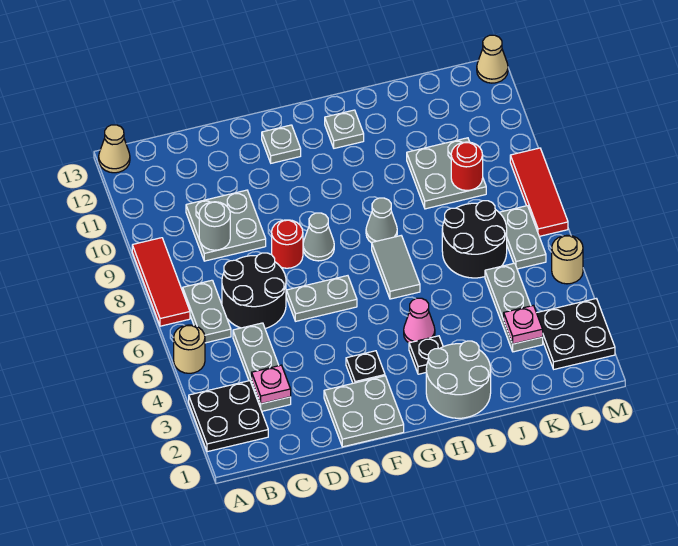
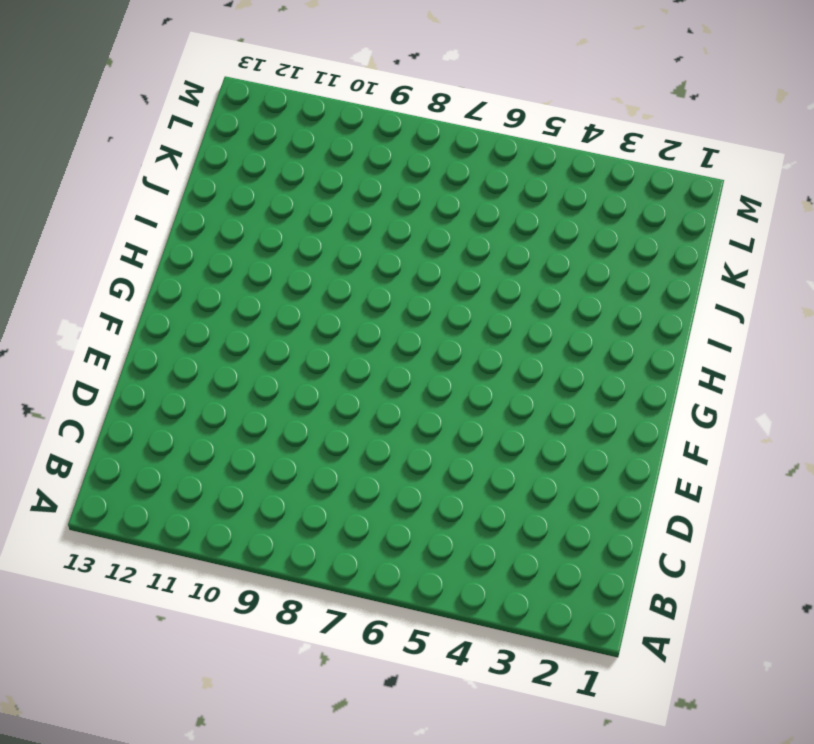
none -> black plate A2:B3 level 1
none -> tan round brick A5 level 1
none -> red tile A7:A9 level 1
none -> tan cone A13 level 1

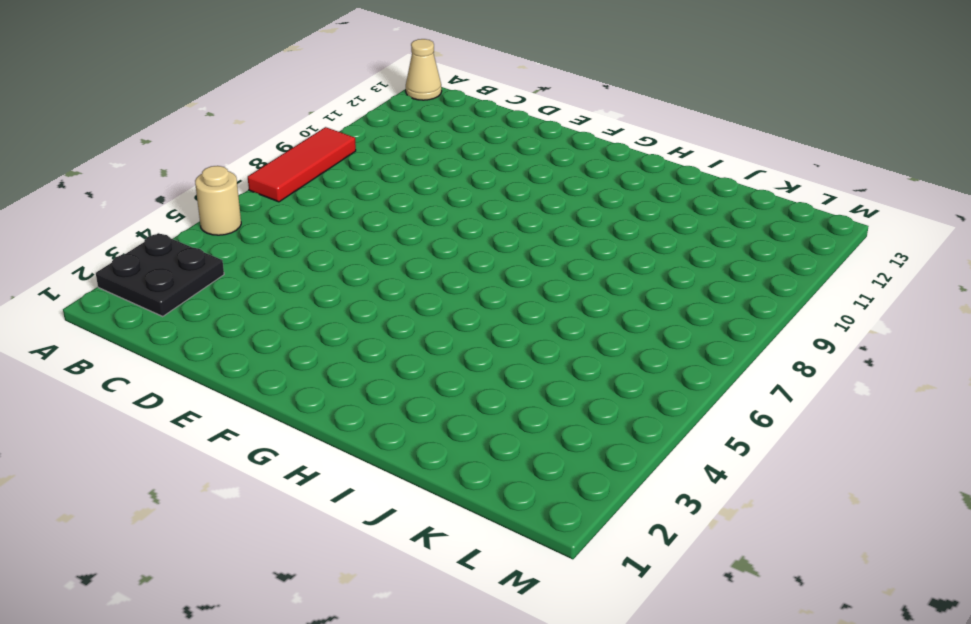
none -> grey plate B6:B7 level 1
none -> grey plate C3:C5 level 1
none -> black round brick C6:D7 level 1
none -> grey plate C9:D10 level 1

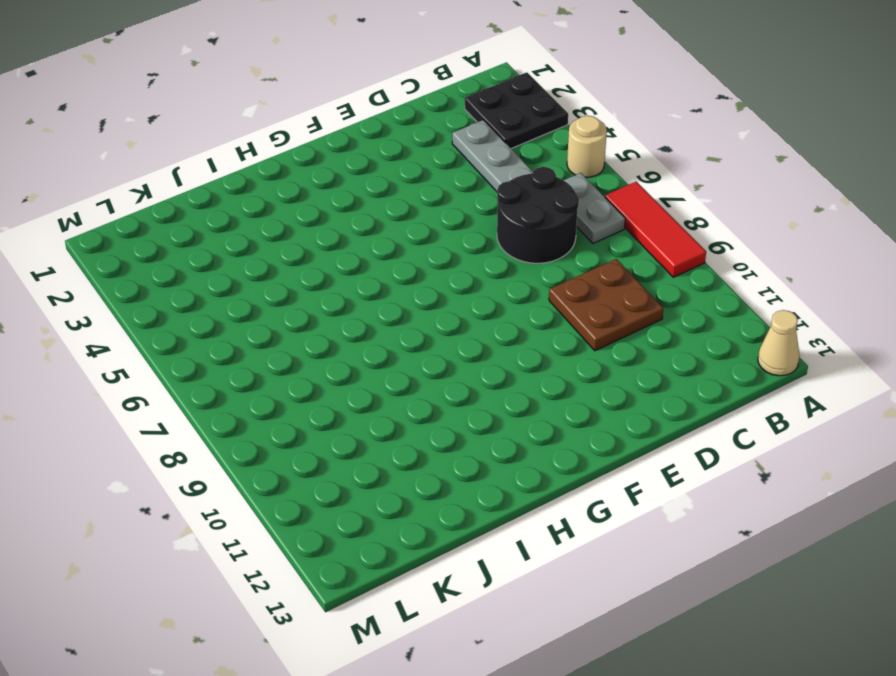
brown plate C9:D10 level 1 -> grey plate C9:D10 level 1
none -> grey plate E1:F2 level 1
none -> grey plate E6:F6 level 1
none -> red round brick E8 level 1
none -> black plate F3 level 1

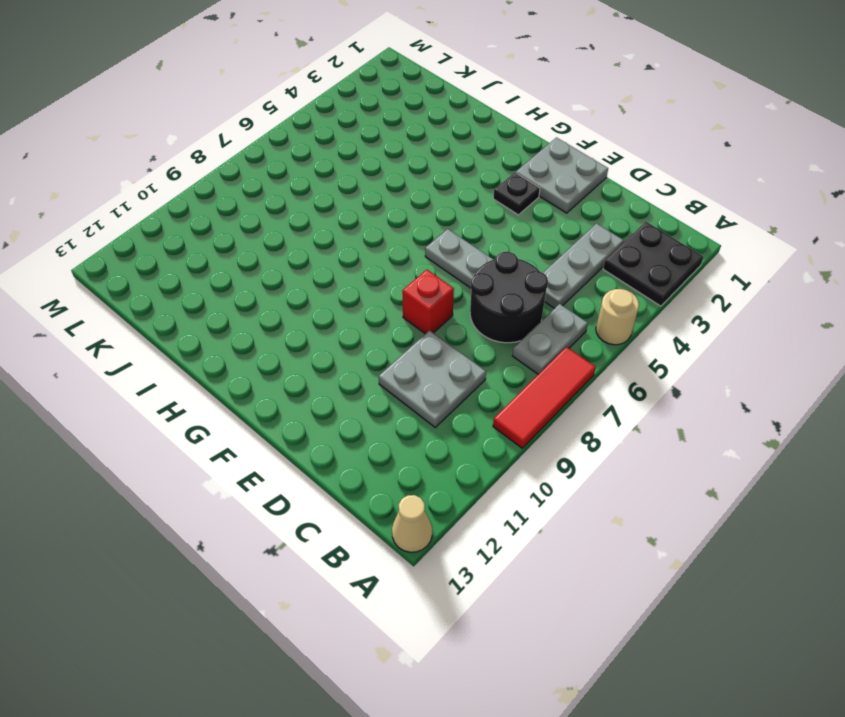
red brick E8 level 1 -> red round brick E8 level 1
none -> grey cone F8 level 1
none -> grey plate F12 level 1
none -> grey round brick H1:I2 level 1
none -> black plate H3 level 1

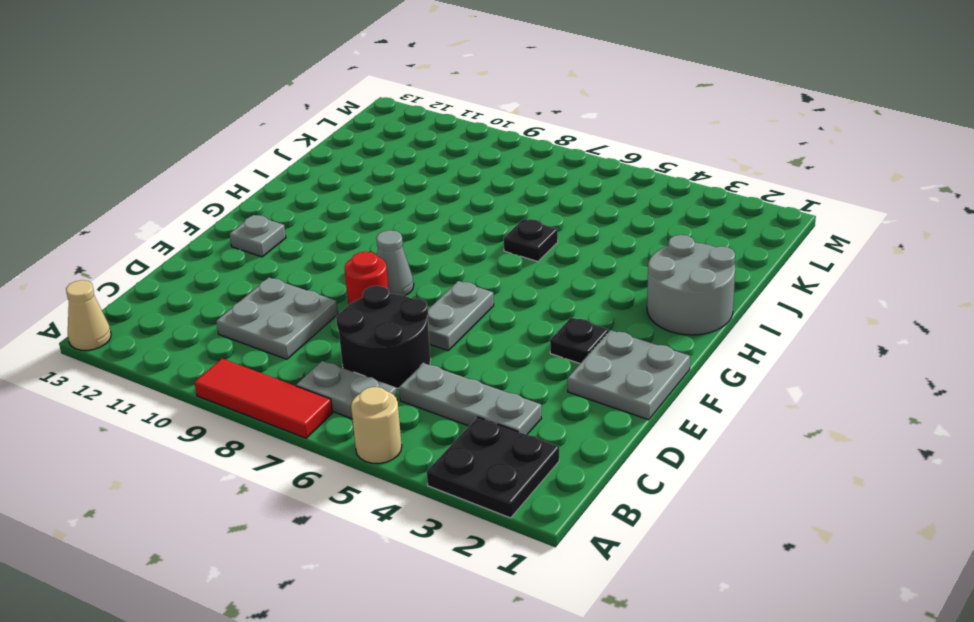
black plate I6 level 1 -> black plate H3 level 1
none -> pink cone H4 level 1
none -> grey tile H6:H7 level 1
none -> grey cone H8 level 1
none -> grey plate H12 level 1

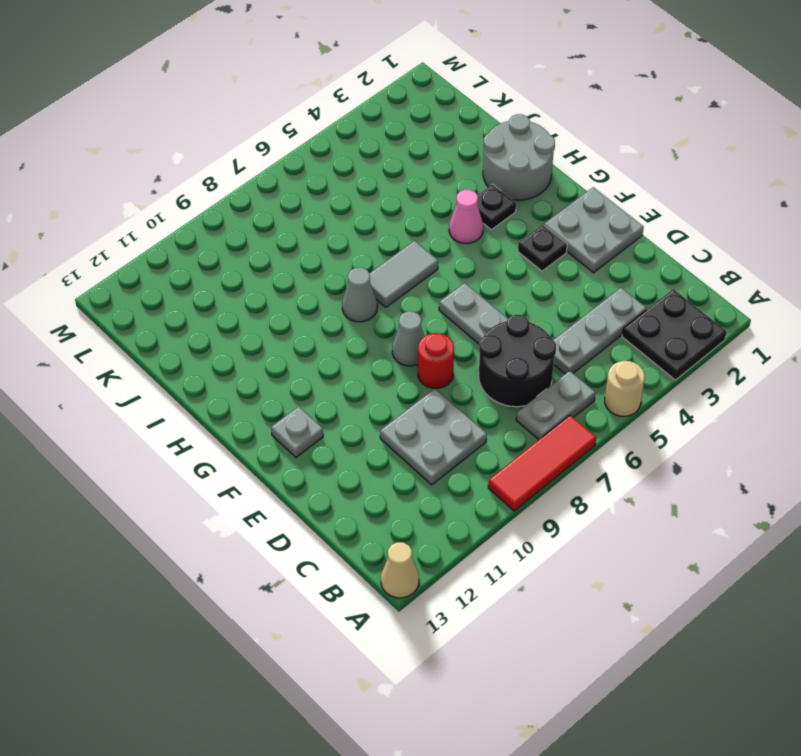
none -> grey plate H12 level 1
none -> black round brick J6:K7 level 1
none -> grey plate J9:K10 level 1
none -> grey plate K3:K5 level 1

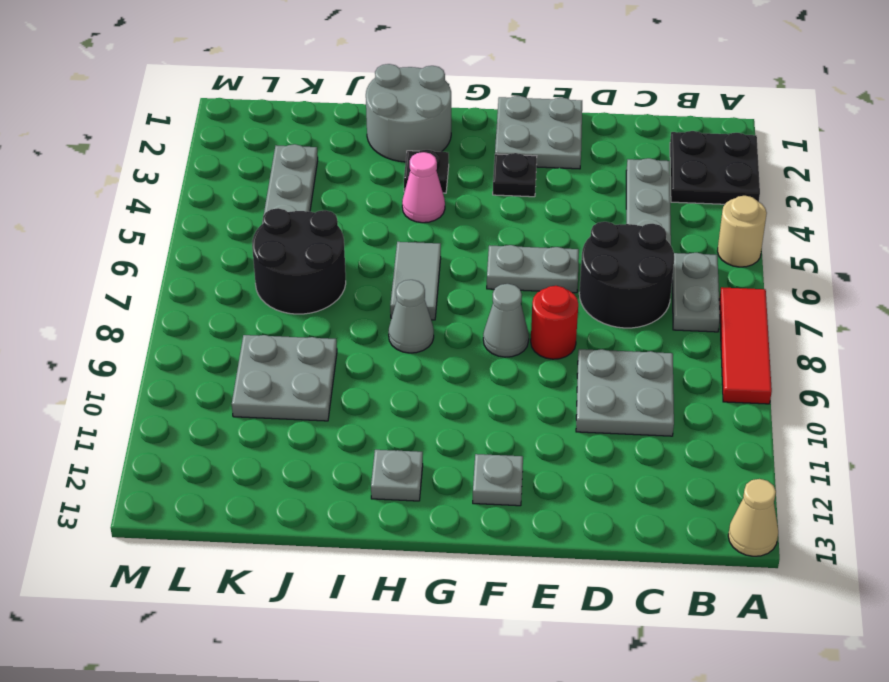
none -> black plate L2:M3 level 1
none -> grey plate L6:L7 level 1
none -> tan round brick M5 level 1
none -> red tile M7:M9 level 1

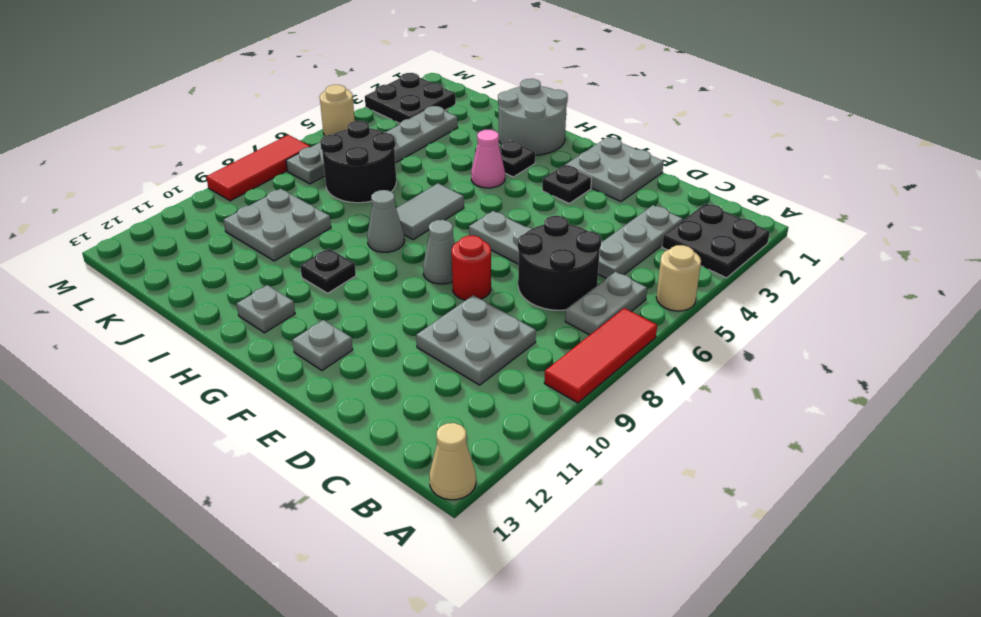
black plate H10 level 1 -> none
none -> tan cone M13 level 1
none -> pink plate C3 level 2
none -> grey round brick C9 level 2
none -> pink plate K3 level 2

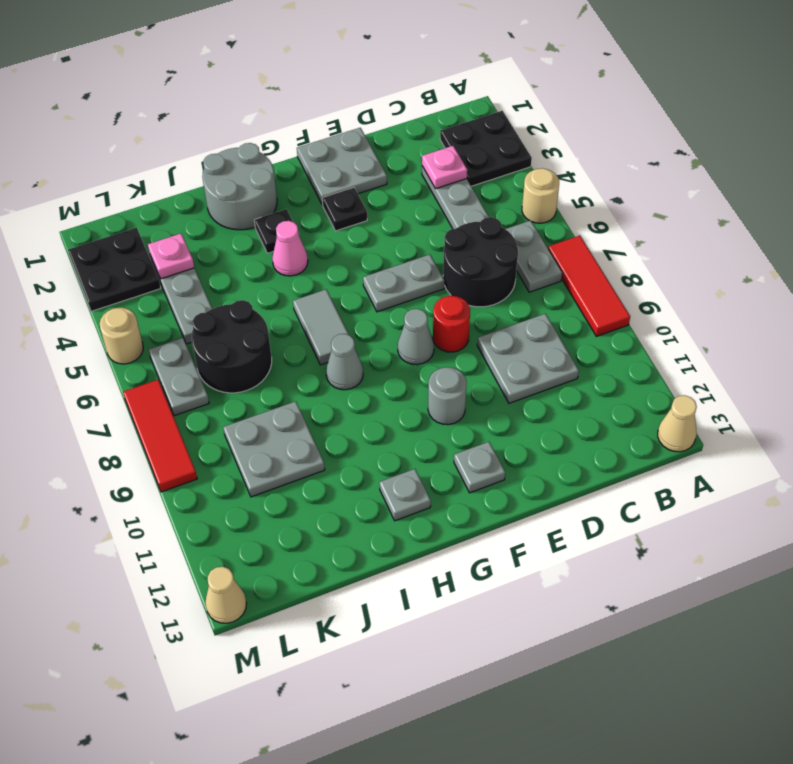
grey round brick F10 level 1 -> grey round brick C9 level 2
none -> red round brick K9 level 2

